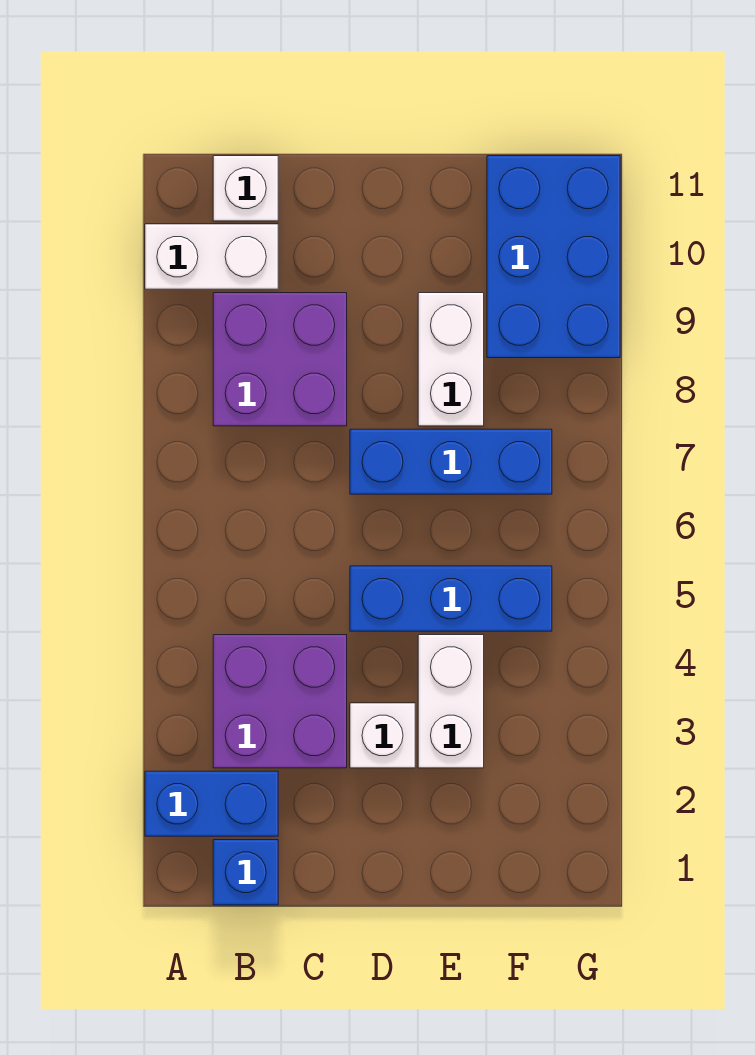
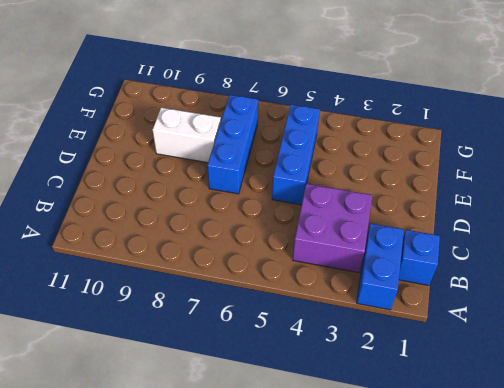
none -> white brick A10:B10 level 1
none -> purple brick B8:C9 level 1
none -> white brick B11 level 1

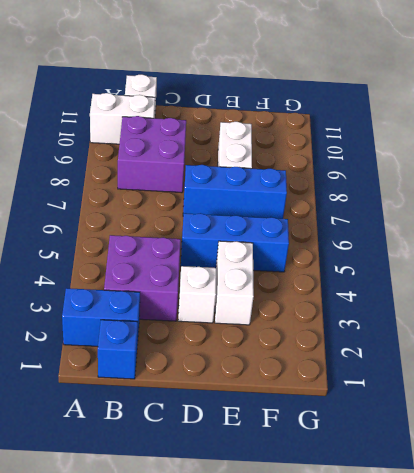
none -> blue brick F9:G11 level 1

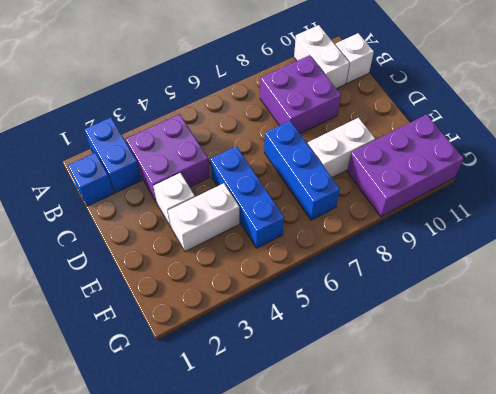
purple brick F9:G11 level 1 -> blue brick F9:G11 level 1

